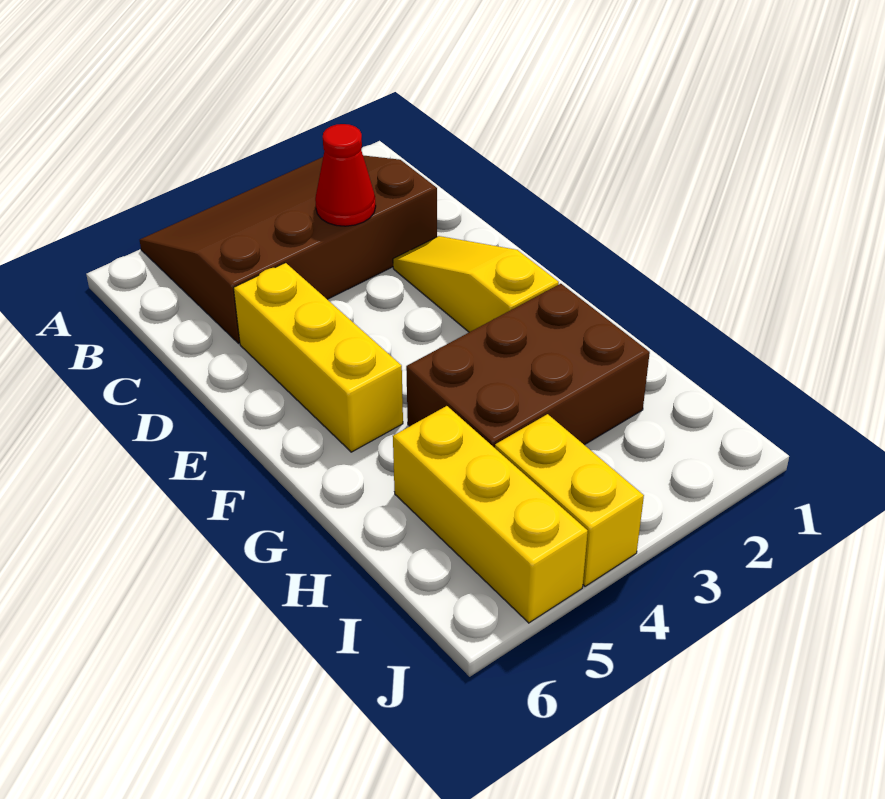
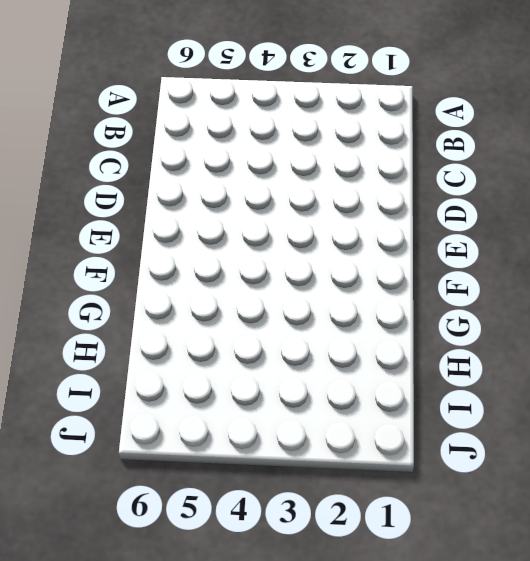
none -> brown slope A2:C5 level 1 top C
none -> yellow slope D2:F2 level 1 top F

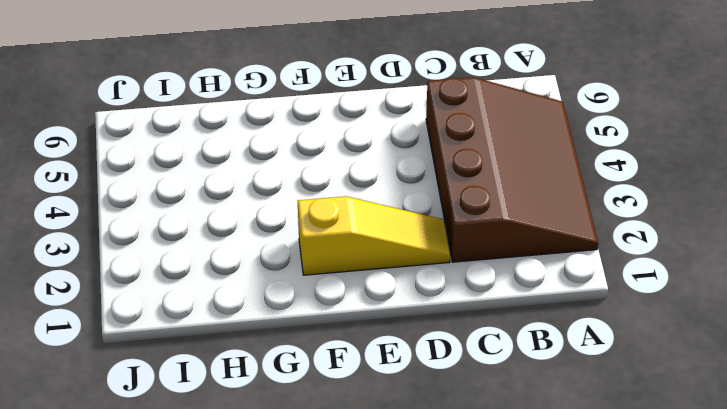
none -> yellow brick D5:F5 level 1
none -> brown brick G2:H4 level 1

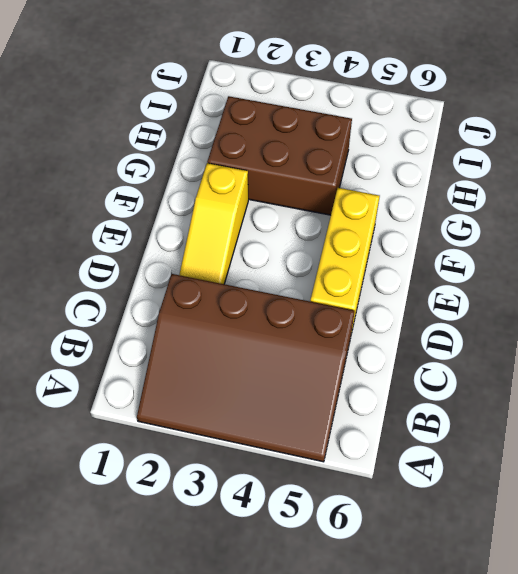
none -> yellow brick H5:J5 level 1
none -> yellow brick I4:J4 level 1

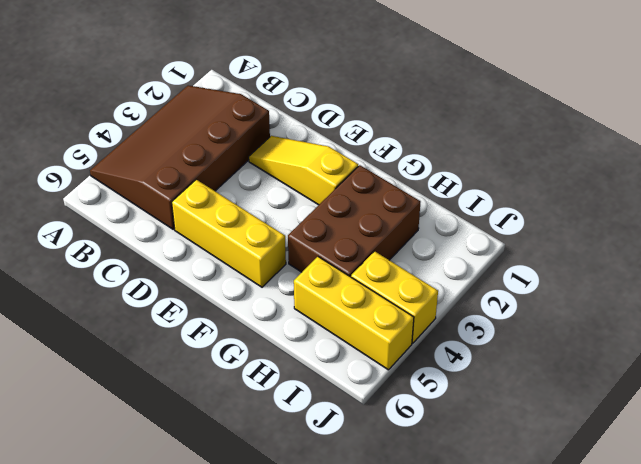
none -> red cone C3 level 2

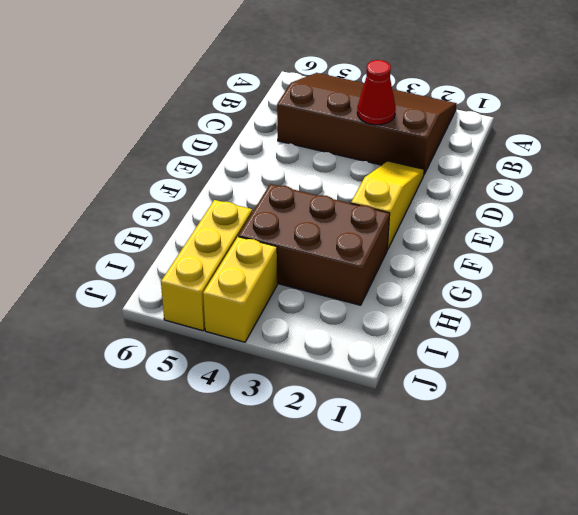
none -> yellow brick D5:F5 level 1

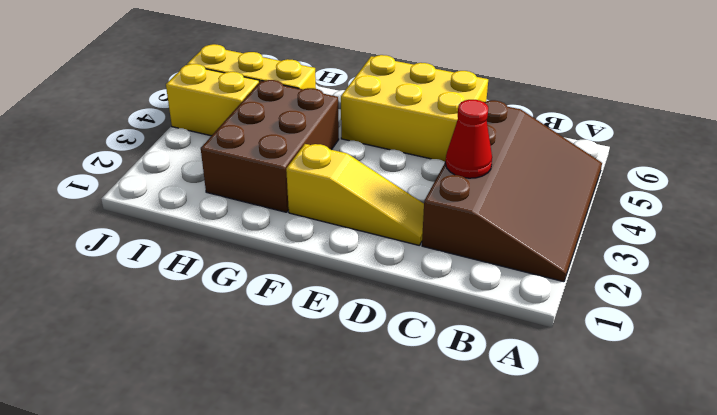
yellow brick D5:F6 level 1 -> yellow brick D5:F5 level 1

